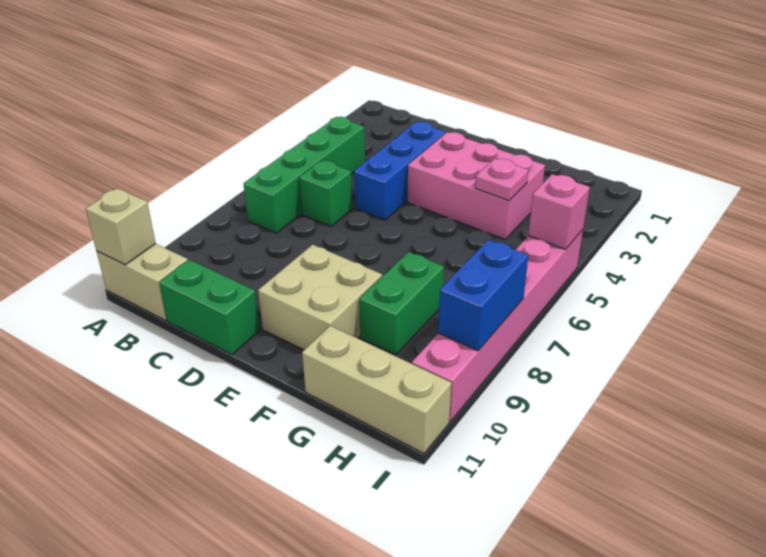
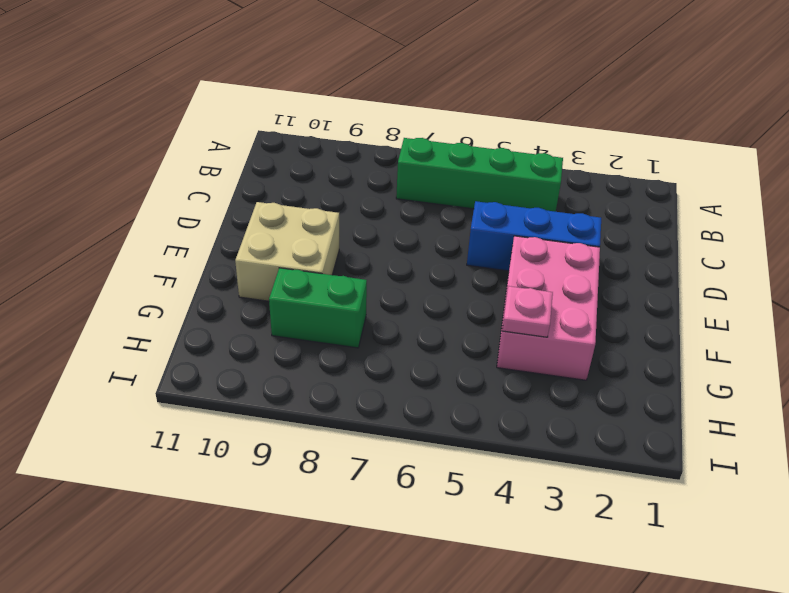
none -> tan brick A11:B11 level 1
none -> green brick C6 level 1
none -> green brick C11:D11 level 1

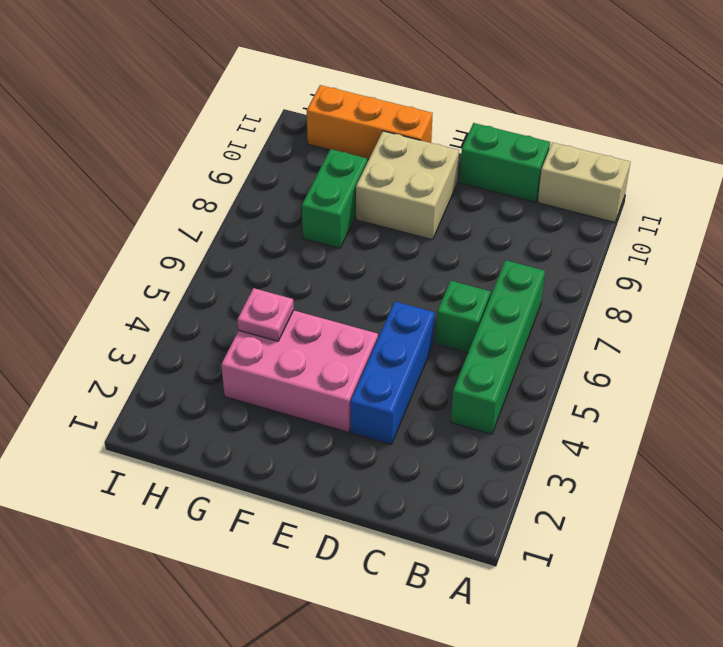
orange brick F11:H11 level 1 -> tan brick G11:I11 level 1
none -> pink brick I5:I10 level 1
none -> tan brick A11 level 2
none -> pink brick I5 level 2

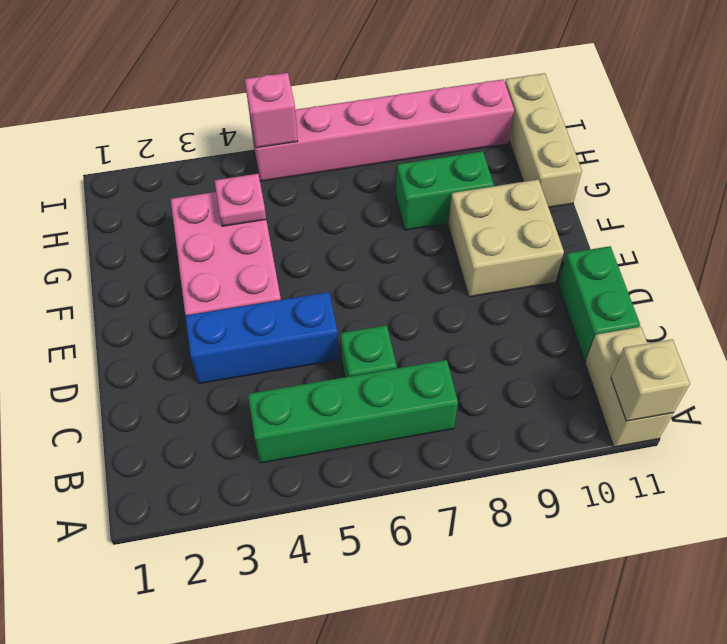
none -> blue brick I8:I9 level 2

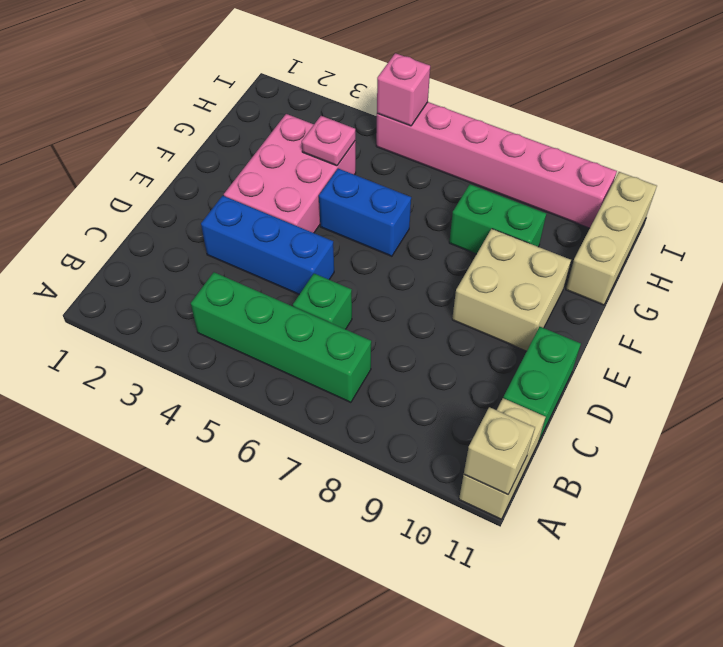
blue brick F5:F6 level 1 -> blue brick I8:I9 level 2

